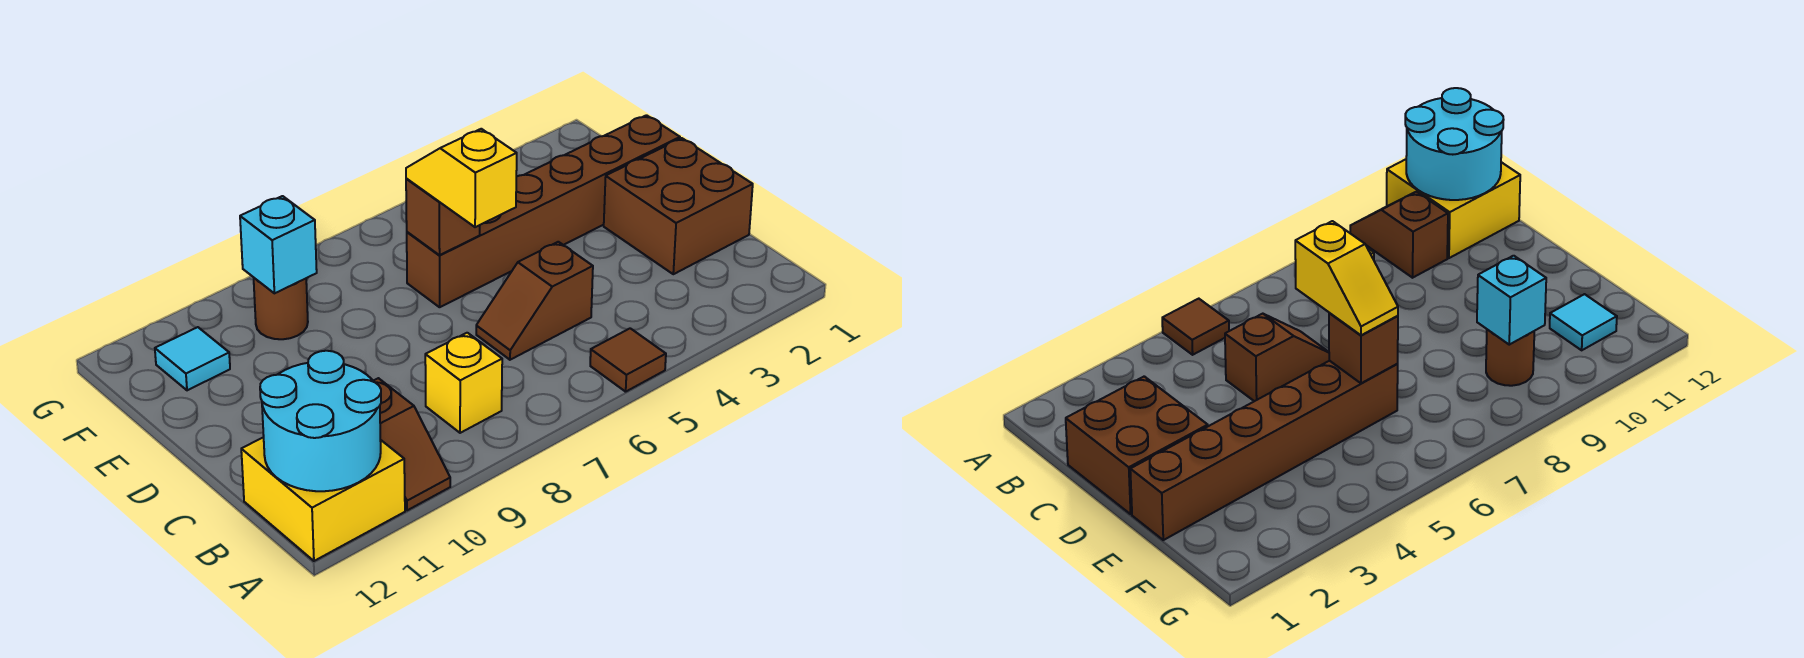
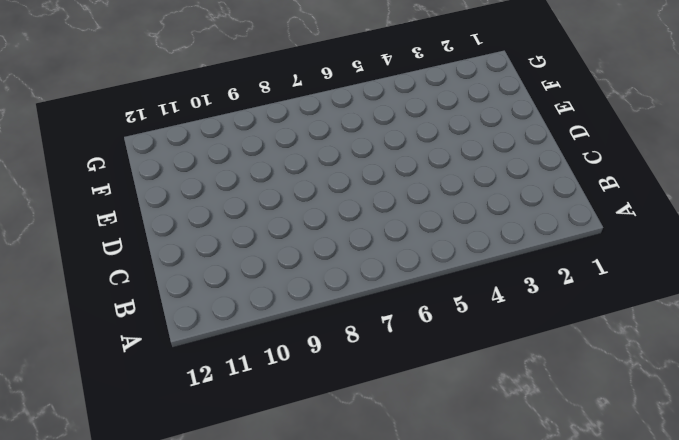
none -> brown tile A5 level 1
none -> brown slope A10:B10 level 1 top B
none -> yellow brick A11:B12 level 1

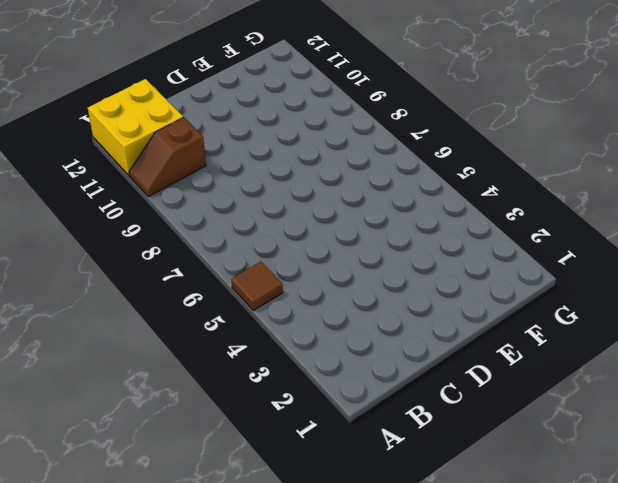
none -> yellow brick B8 level 1
none -> brown brick C1:D2 level 1
none -> brown slope C5:C6 level 1 top 5

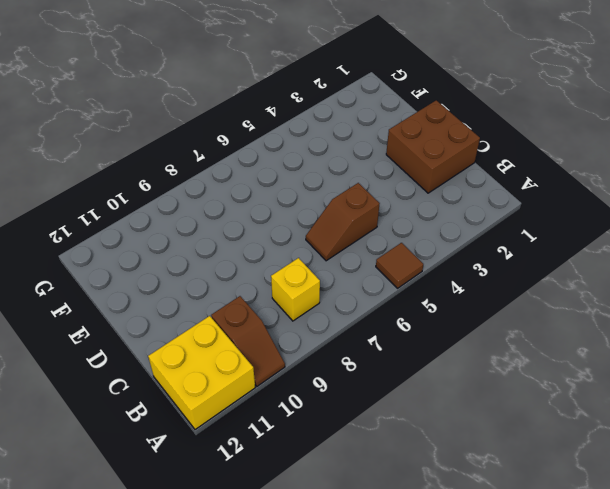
none -> brown brick E1:E6 level 1
none -> brown round brick F9 level 1
none -> cyan tile F11 level 1

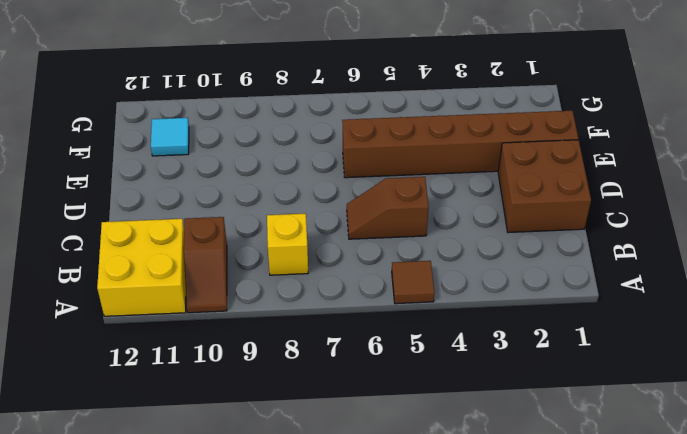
none -> brown round brick F9 level 1
none -> cyan round brick A11:B12 level 2
none -> brown brick E6 level 2

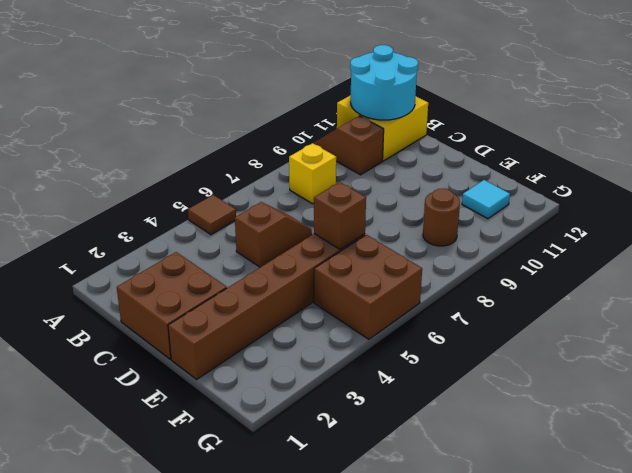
brown brick F5:G6 level 1 -> none
none -> cyan brick F9 level 2
none -> yellow slope D6:E6 level 3 top D

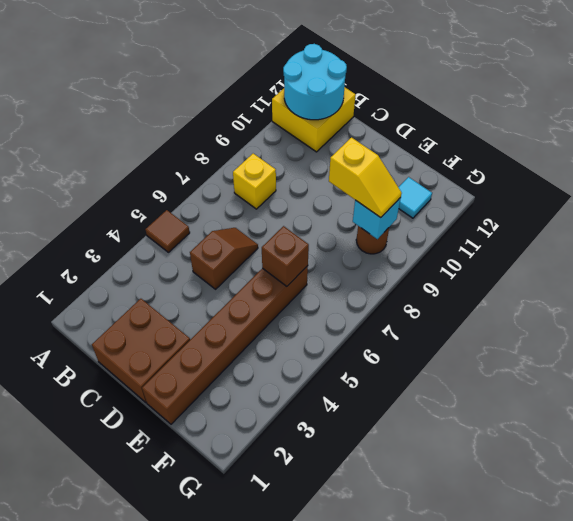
yellow slope E9:F9 level 3 top E -> yellow slope D6:E6 level 3 top D
none -> brown slope A10:B10 level 1 top B

